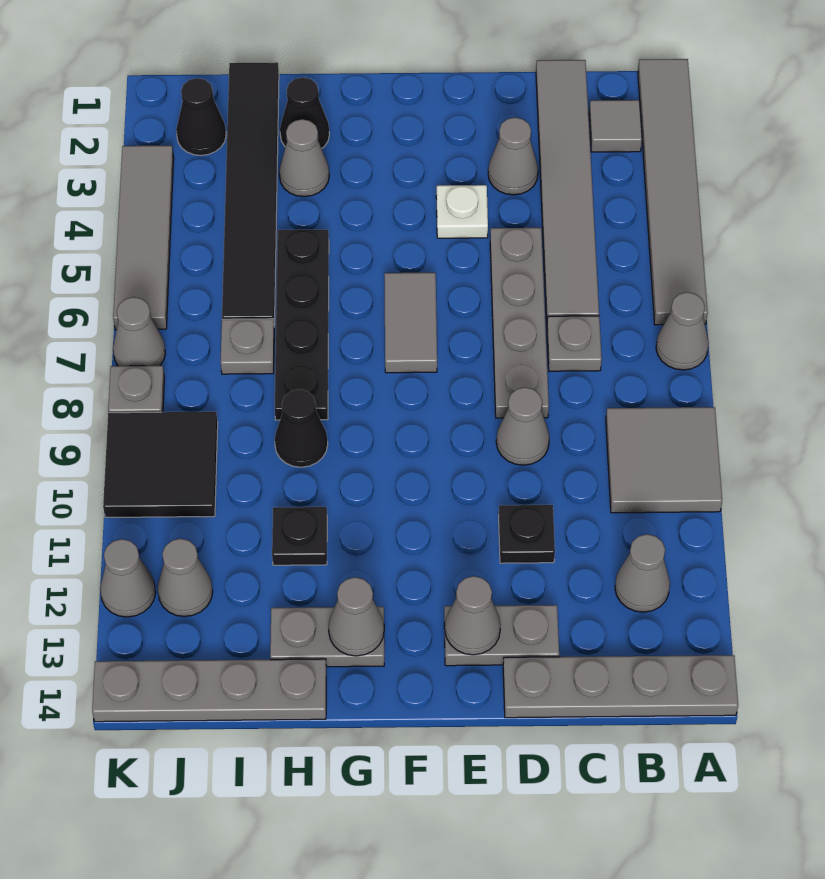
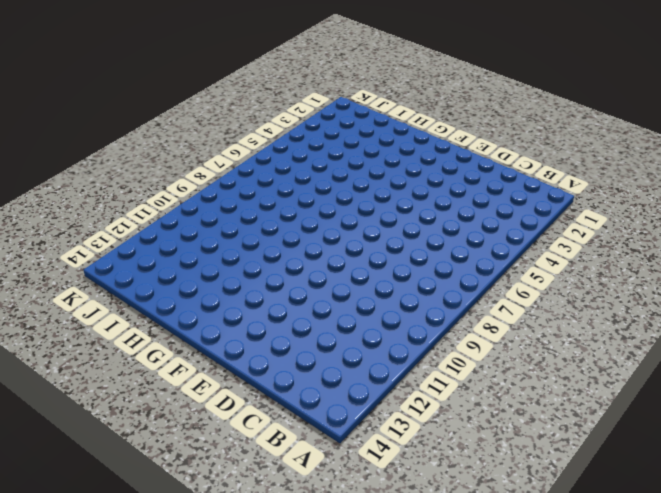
none -> grey tile A1:A6 level 1
none -> grey cone A7 level 1
none -> grey tile A9:B10 level 1
none -> grey plate A14:D14 level 1

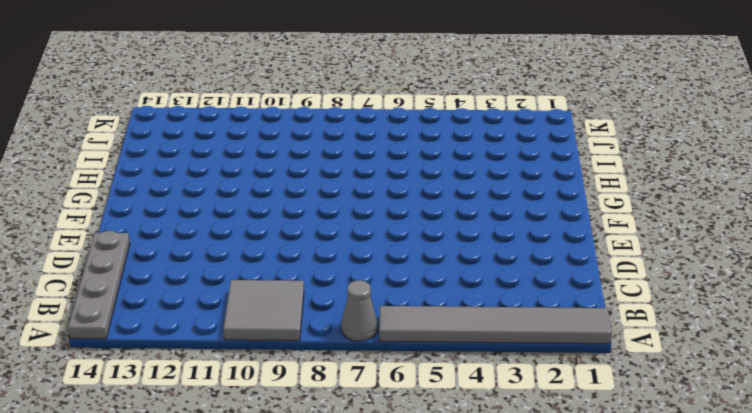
none -> grey tile B2 level 1
none -> grey cone B12 level 1
none -> grey tile C1:C6 level 1
none -> grey plate C7 level 1

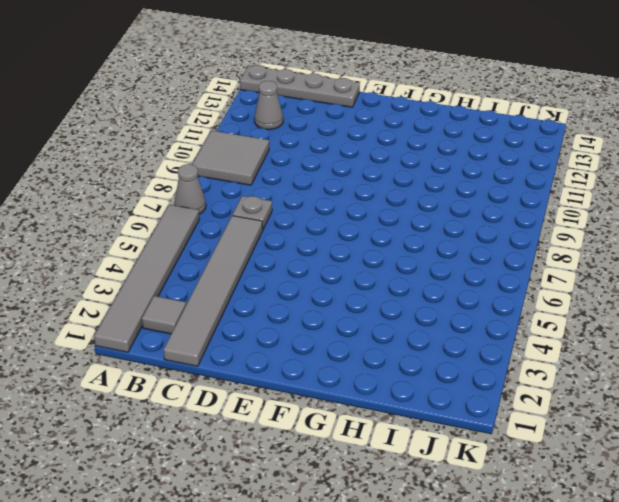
none -> grey cone D3 level 1
none -> grey plate D5:D8 level 1
none -> grey cone D9 level 1
none -> black plate D11 level 1

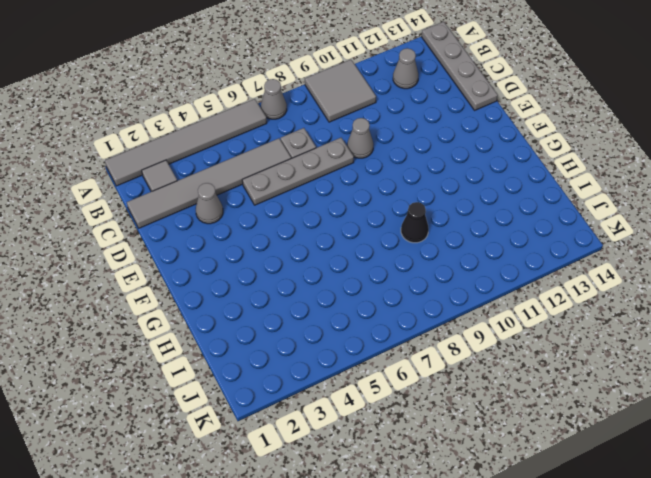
none -> black plate D11 level 1
none -> grey plate D13:E13 level 1
none -> white plate E4 level 1
none -> grey tile F6:F7 level 1

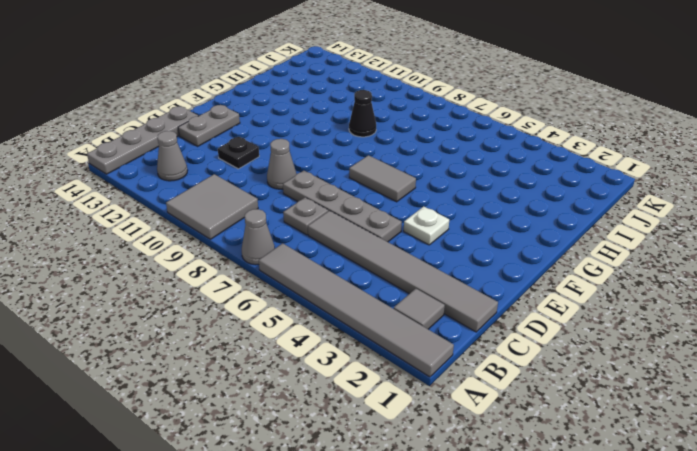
none -> grey cone D3 level 1
none -> grey plate G13:H13 level 1
none -> black cone H2 level 1
none -> grey cone H3 level 1

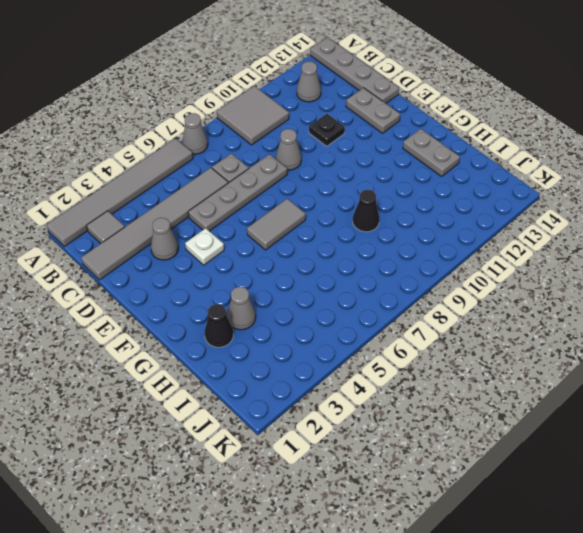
none -> black plate H5:H8 level 1
none -> black plate H11 level 1
none -> grey plate H14:K14 level 1
none -> black tile I1:I6 level 1

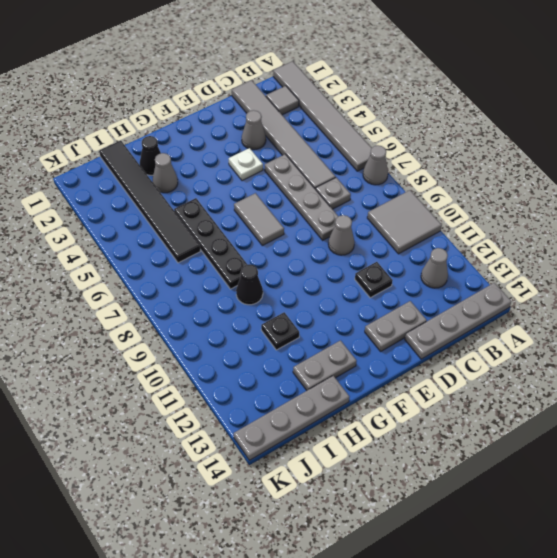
none -> grey plate I7 level 1
none -> black cone J2 level 1
none -> black tile J9:K10 level 1
none -> grey cone J12 level 1

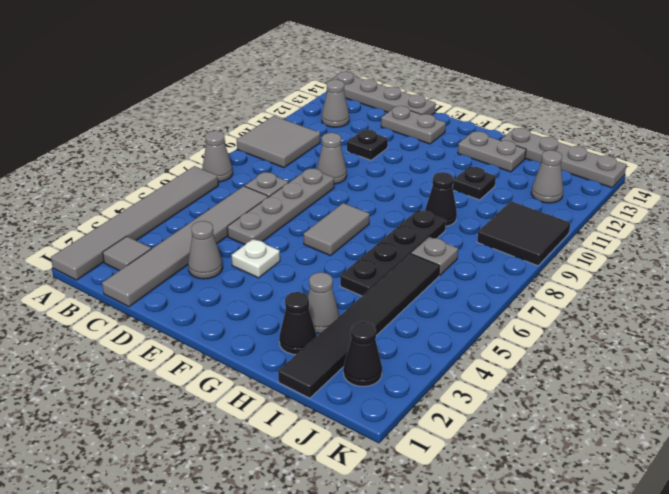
none -> grey tile K3:K6 level 1
none -> grey cone K7 level 1
none -> grey plate K8 level 1
none -> grey cone K12 level 1

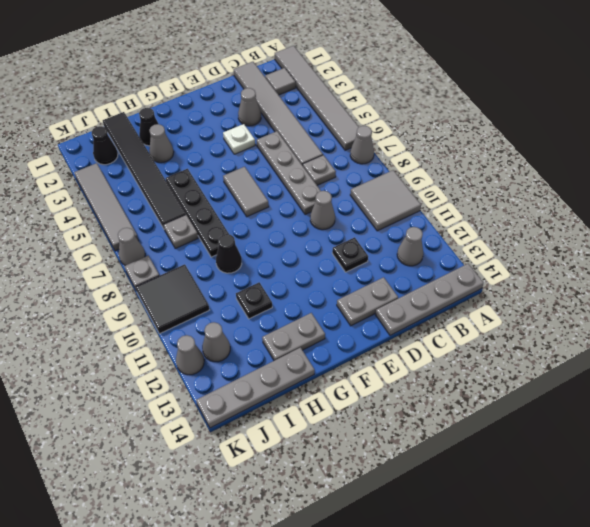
none -> grey cone E13 level 2
none -> grey cone G13 level 2

